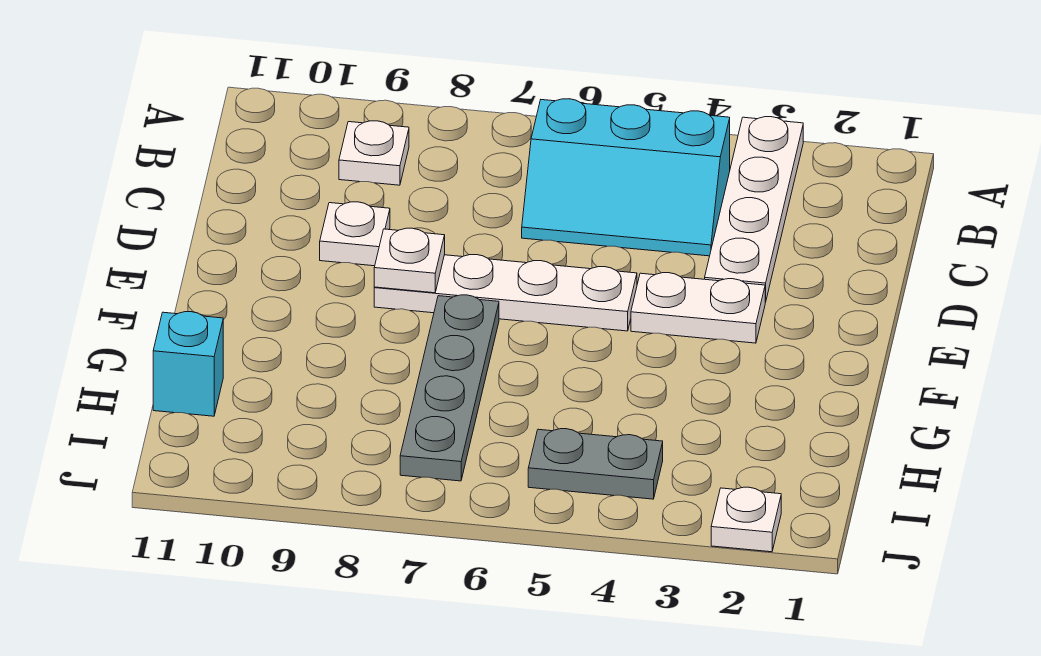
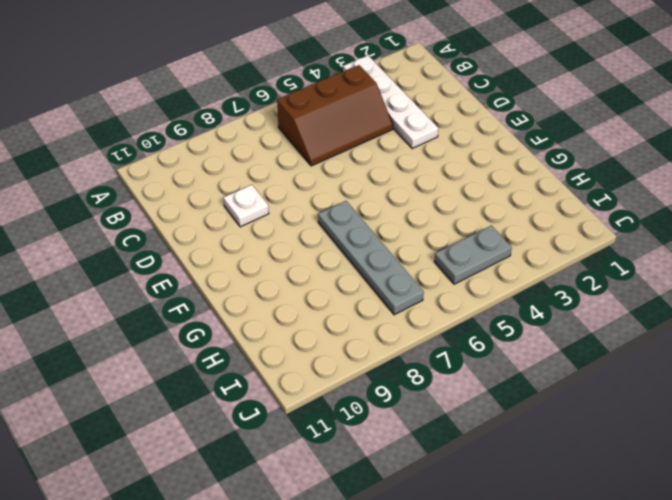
brown slope B4:C6 level 1 top B -> cyan slope B4:C6 level 1 top B
none -> white plate B9 level 1
none -> white plate E3:E4 level 1

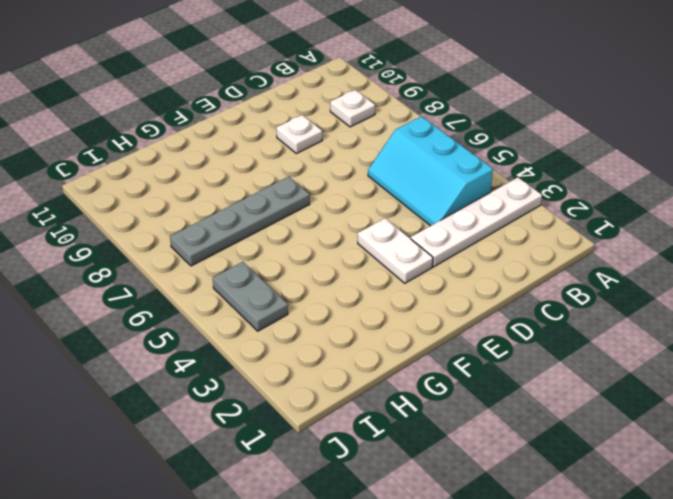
none -> white plate E5:E8 level 1
none -> cyan brick H11 level 1

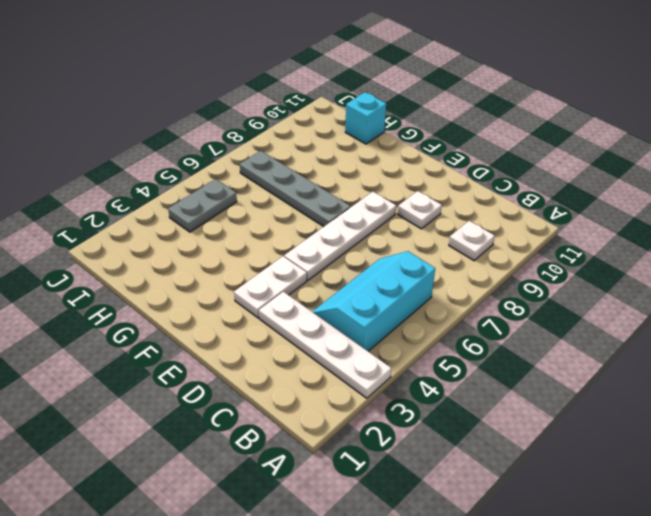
none -> white plate J2 level 1
none -> white plate E8 level 2

